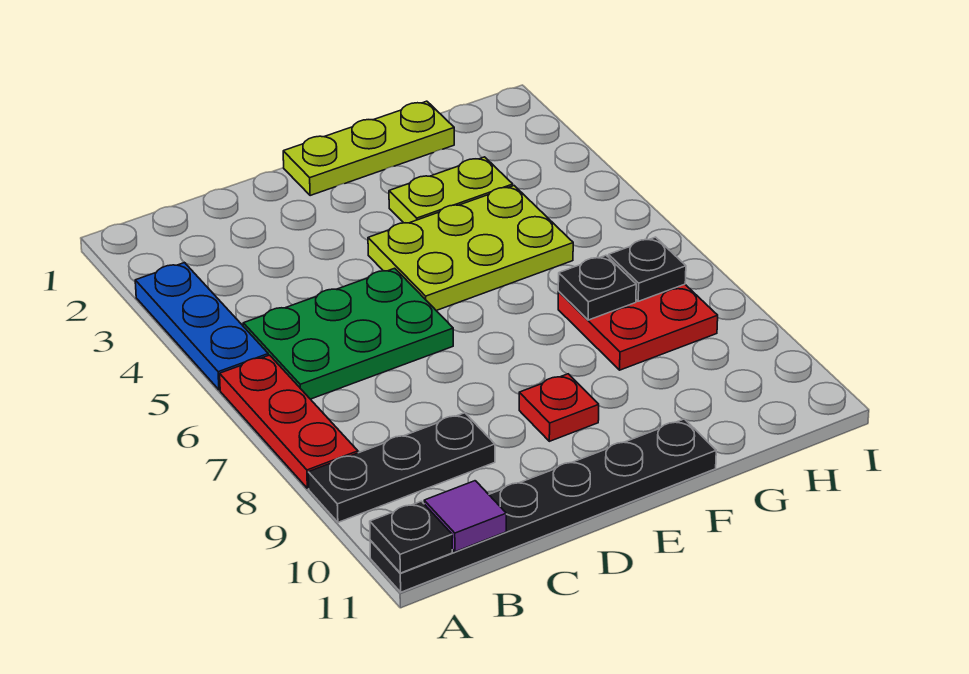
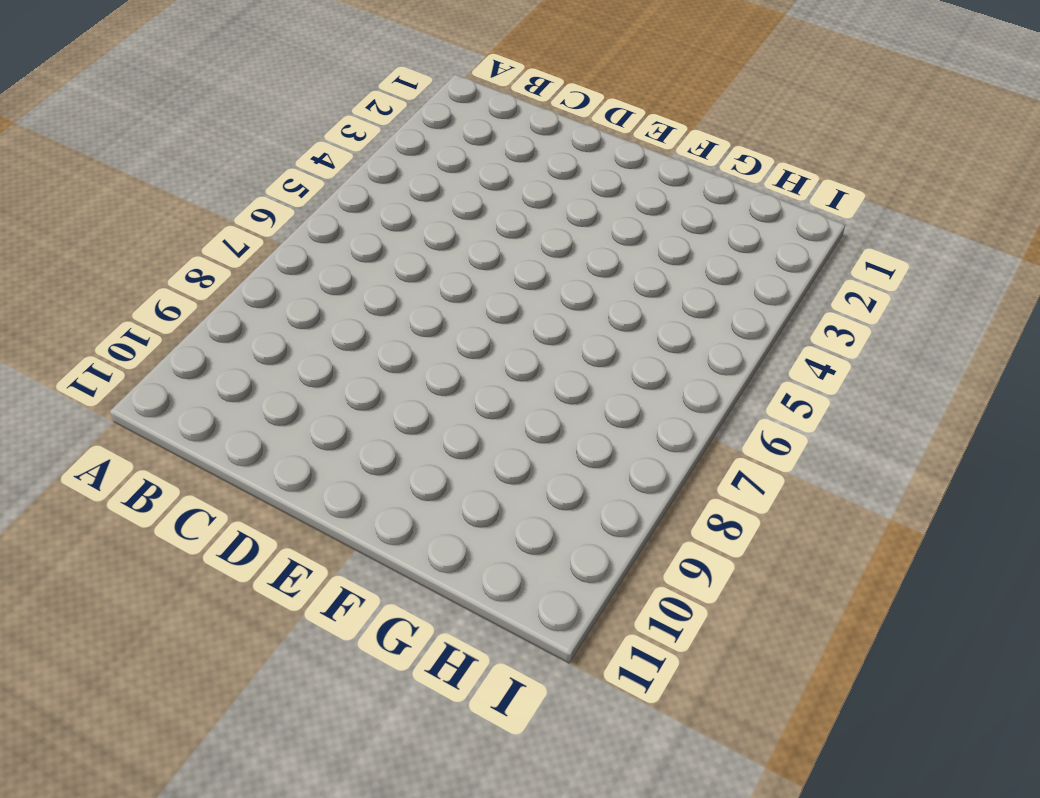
none -> blue plate A3:A5 level 1
none -> red plate A6:A8 level 1
none -> black plate A9:C9 level 1

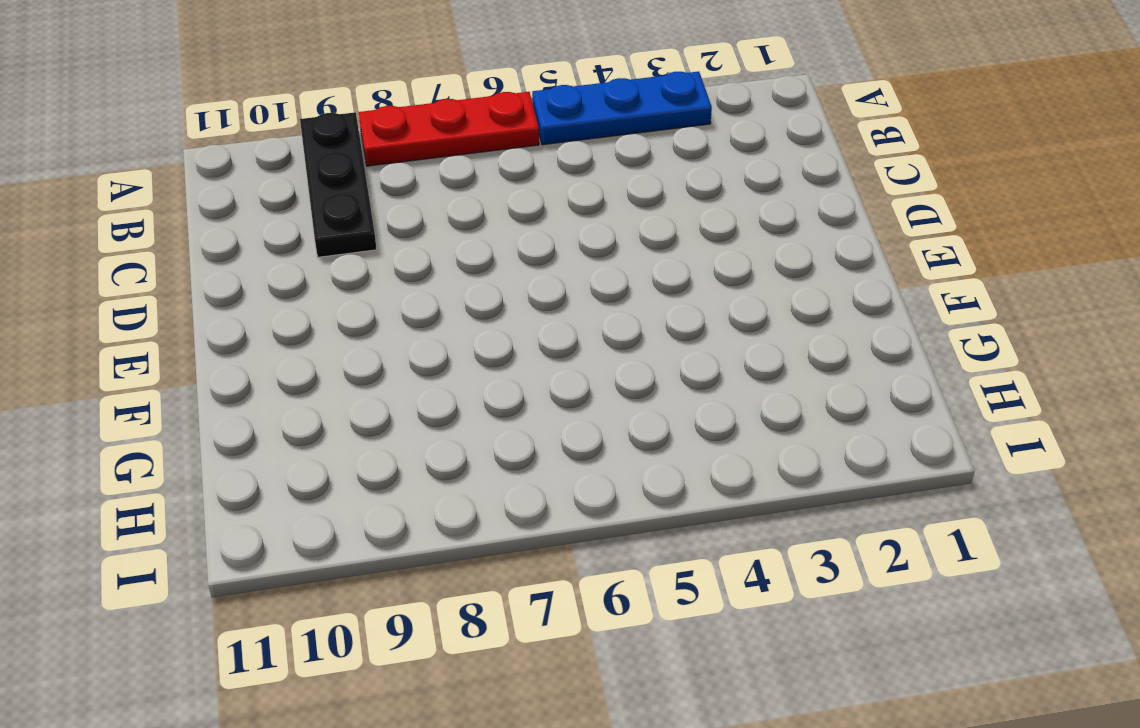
none -> black plate A11:F11 level 1
none -> green plate B5:D6 level 1
none -> lime plate E1:G1 level 1

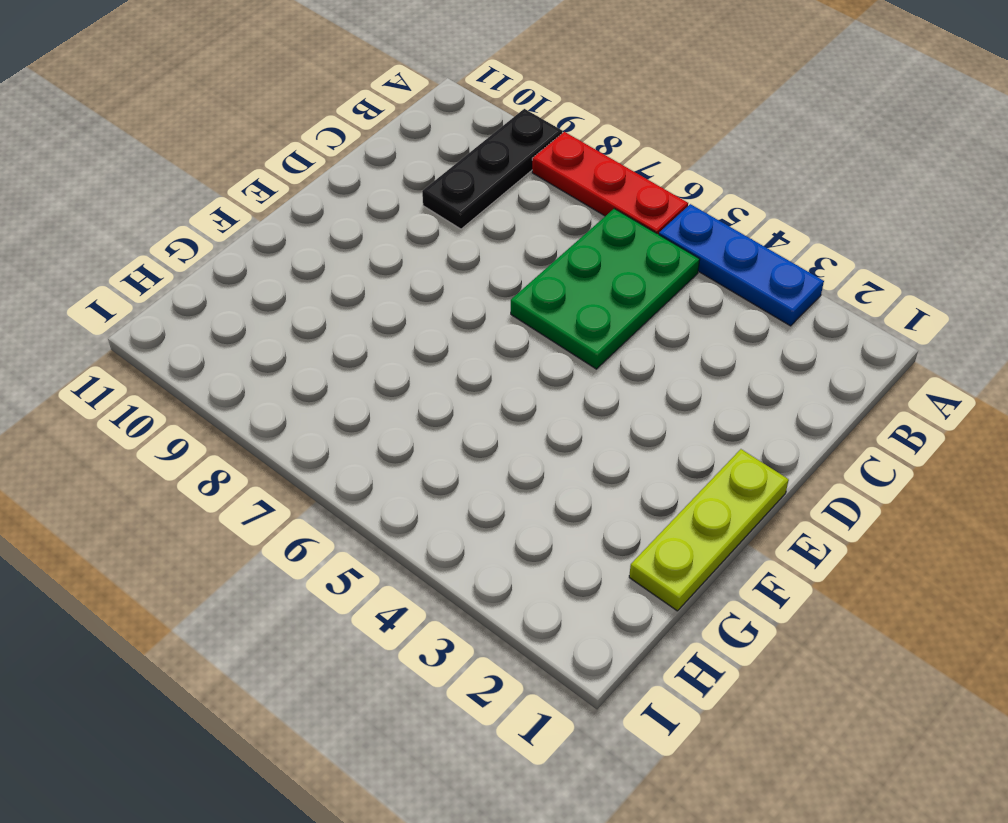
none -> black plate A11:F11 level 1
none -> lime plate E4:G5 level 1
none -> red plate E9 level 1

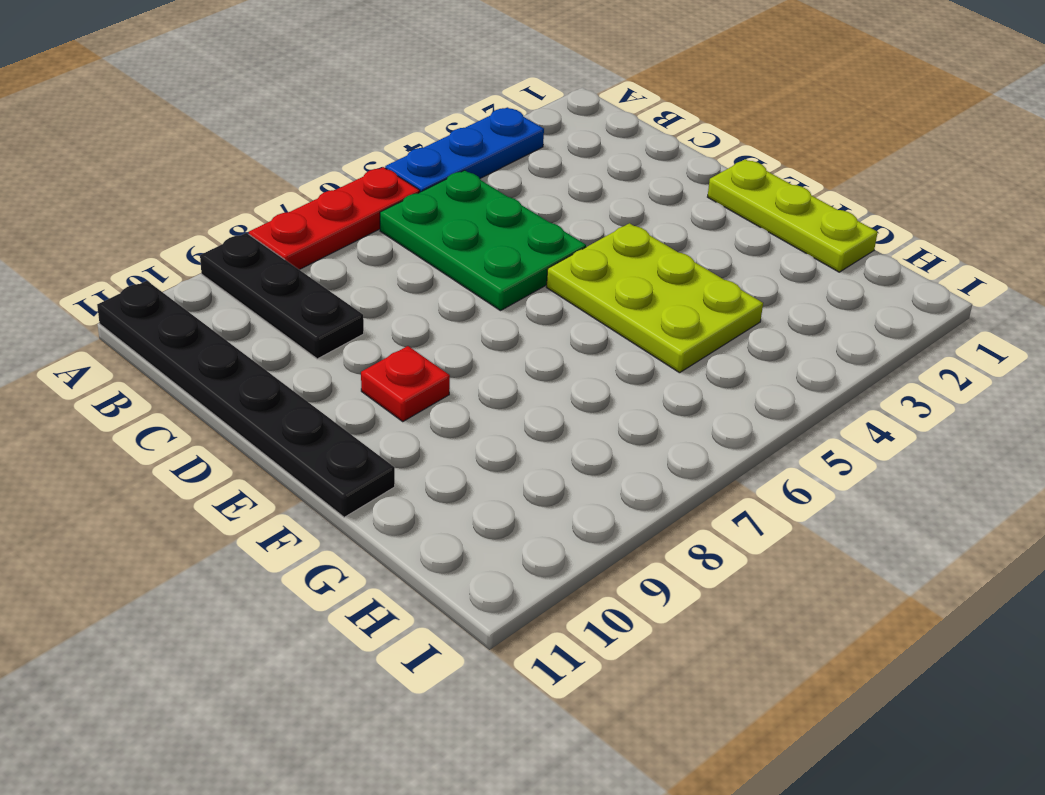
none -> lime plate F3:G3 level 1
none -> red plate G7:H8 level 1
none -> black plate A11 level 2

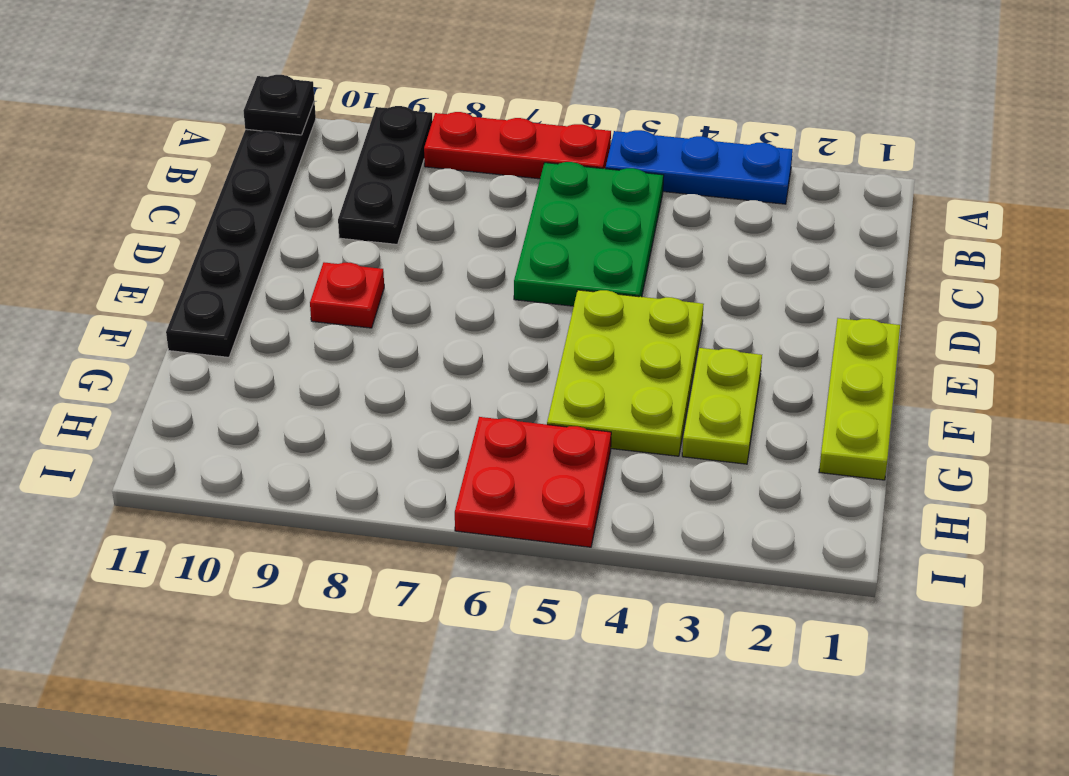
red plate H5:I6 level 1 -> red plate G7:H8 level 1
none -> purple tile B11 level 2
none -> black plate G7 level 2
none -> black plate H7 level 2

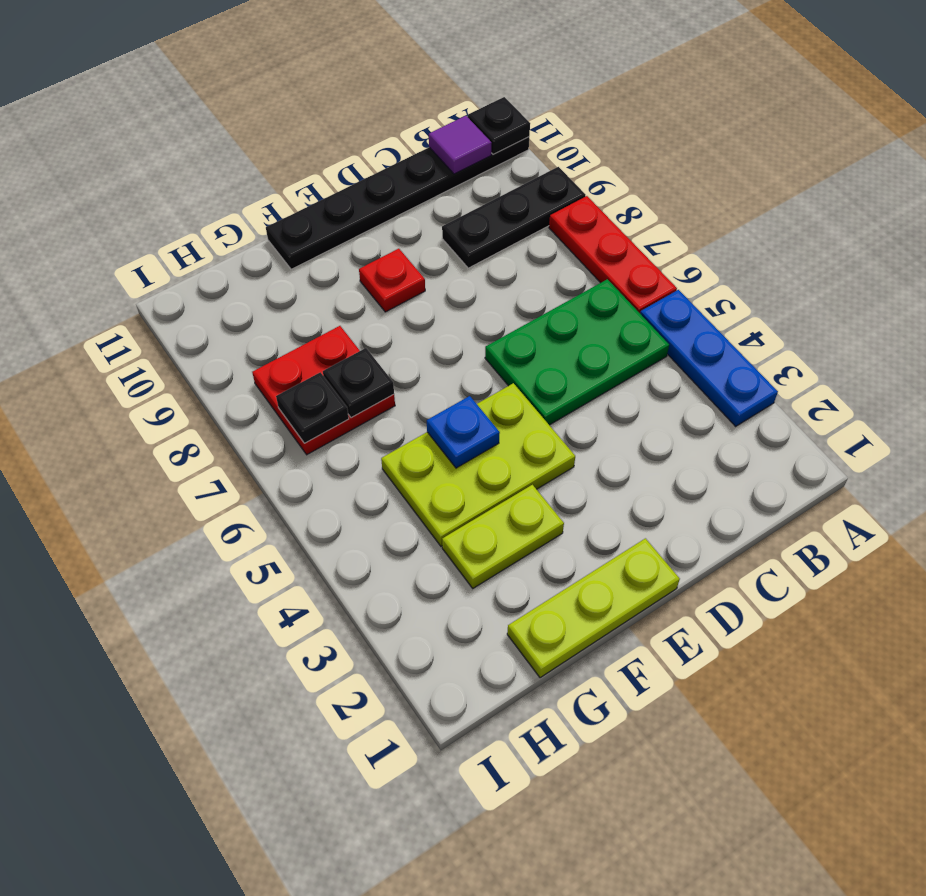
blue plate F5 level 2 -> none

